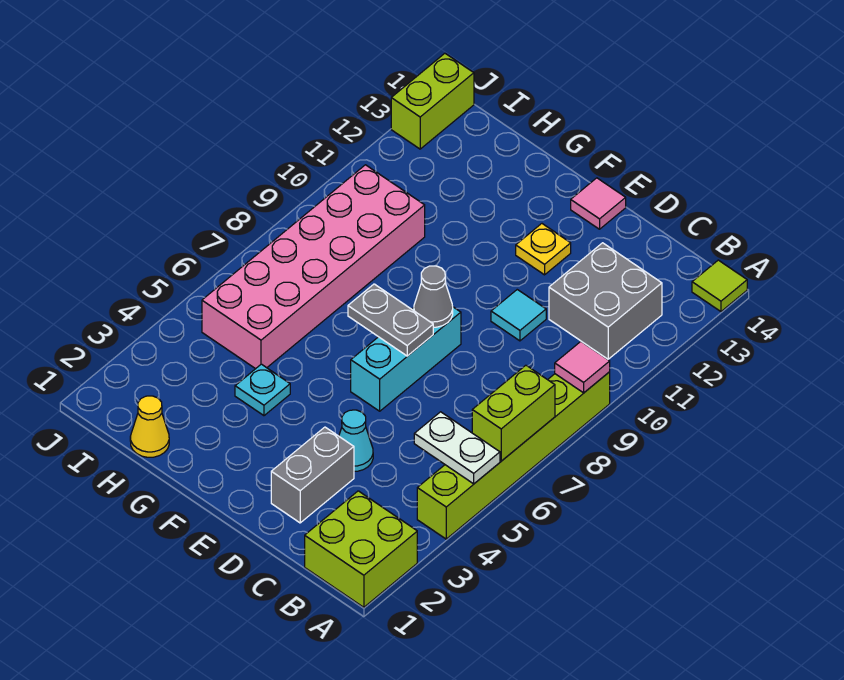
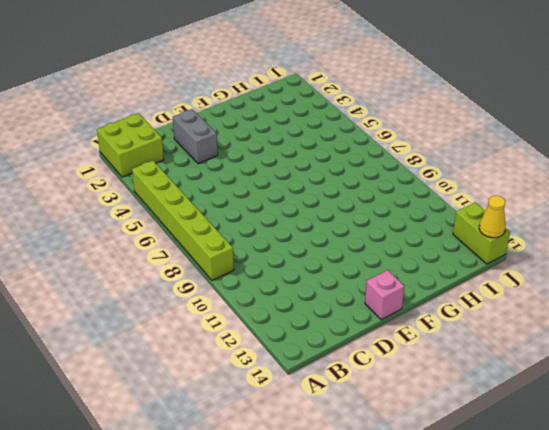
pink brick E14 level 1 -> pink tile E14 level 1
yellow cone J14 level 2 -> yellow cone H1 level 1
none -> lime tile A14 level 1
none -> grey brick B11:C12 level 1
none -> cyan cone D4 level 1

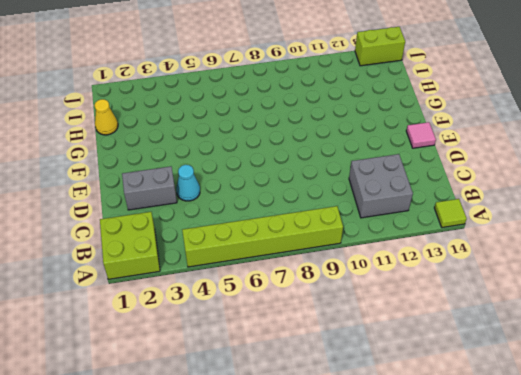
none -> cyan tile D10 level 1
none -> cyan brick E6:E8 level 1
none -> yellow plate E12 level 1

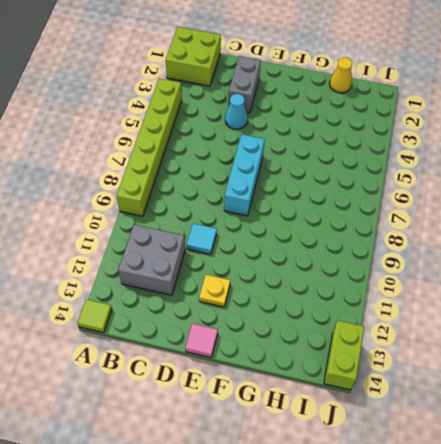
none -> cyan plate G4 level 1
none -> pink brick H5:I10 level 1
none -> white plate A5:B5 level 2

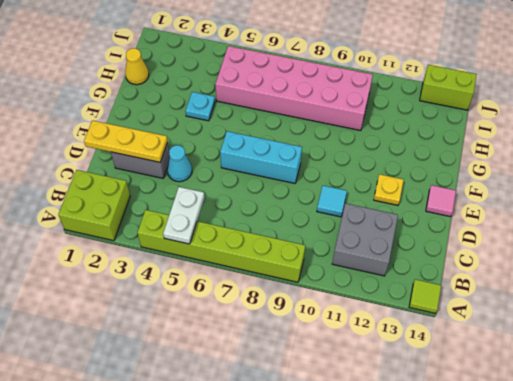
yellow plate D1:D3 level 2 -> none
none -> lime brick A6:A7 level 2
none -> pink tile A9 level 2
none -> grey plate E7:F7 level 2

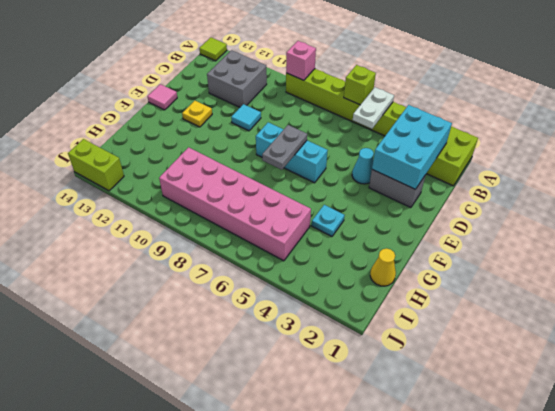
lime brick A6 level 2 -> lime brick A6:A7 level 2
pink brick A9 level 2 -> pink tile A9 level 2
cyan brick B2:D3 level 2 -> none
none -> grey cone E8 level 2

